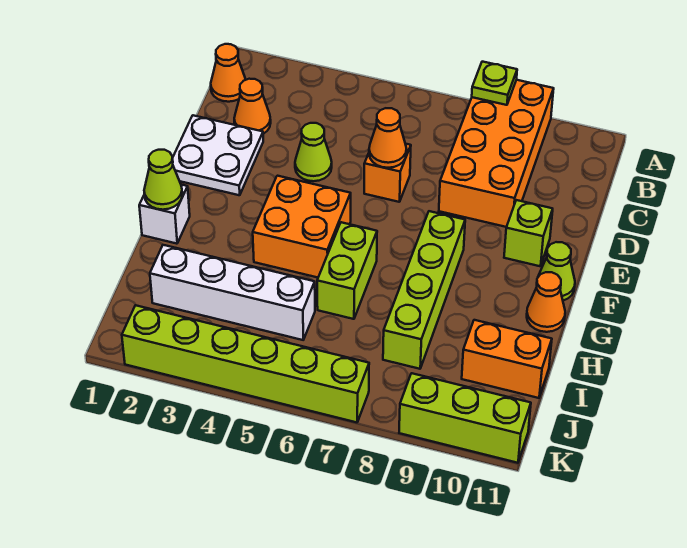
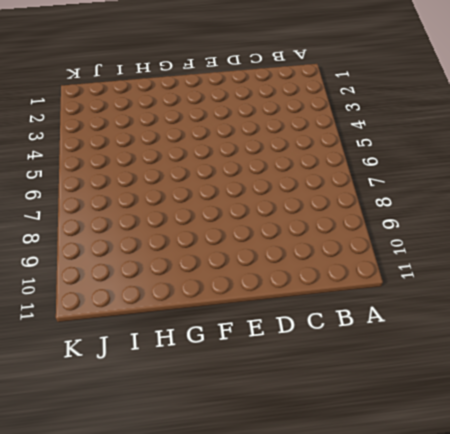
none -> orange brick A8:D9 level 1
none -> orange cone B1 level 1
none -> orange cone C2 level 1

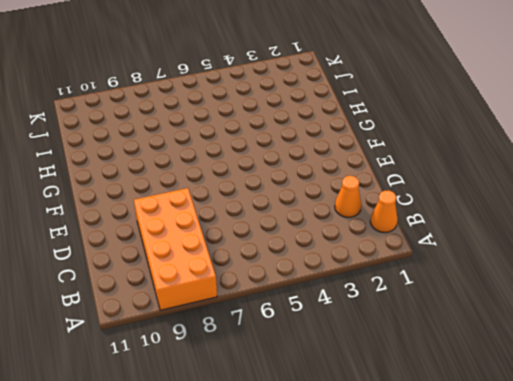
none -> white plate D1:E2 level 1
none -> lime cone D4 level 1
none -> orange brick D6 level 1

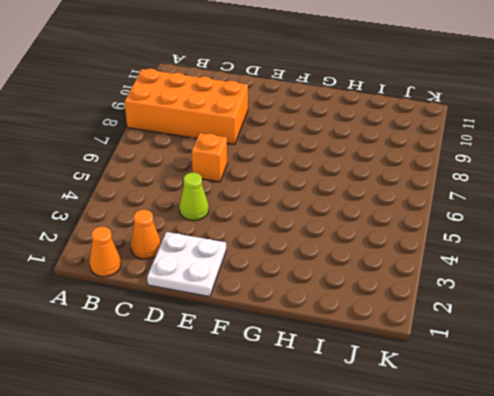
none -> lime brick E10 level 1
none -> orange brick F4:G5 level 1
none -> lime brick F8:I8 level 1

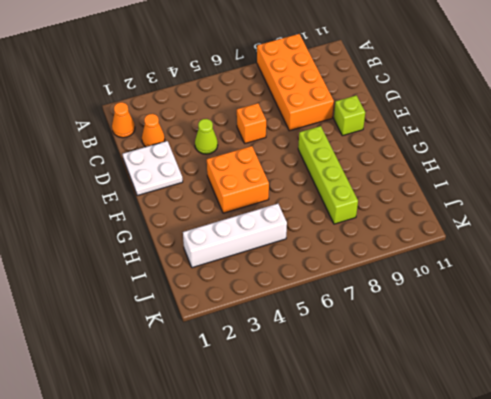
none -> lime cone F11 level 1
none -> white brick G1 level 1
none -> lime brick G6:H6 level 1

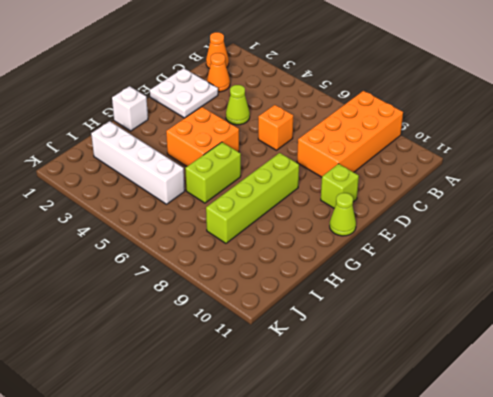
none -> orange cone G11 level 1
none -> orange brick I10:I11 level 1
none -> lime brick K2:K7 level 1

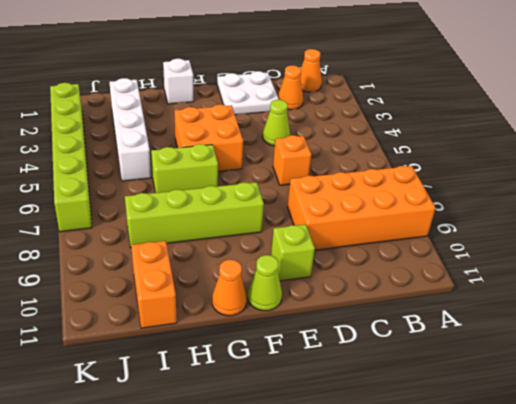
none -> lime brick K9:K11 level 1
none -> lime plate A8 level 2
none -> orange cone D6 level 2

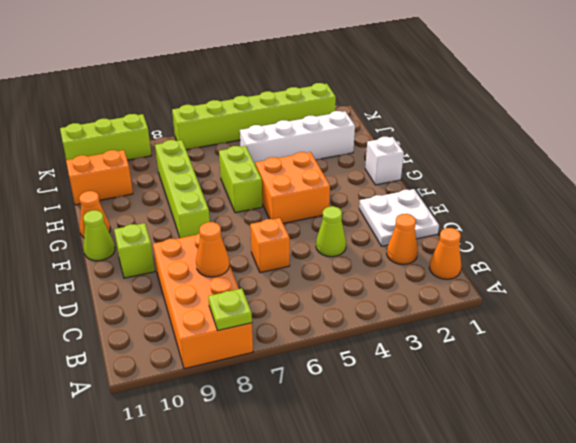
orange cone C8 level 2 -> orange cone D6 level 2
none -> lime cone G1 level 2

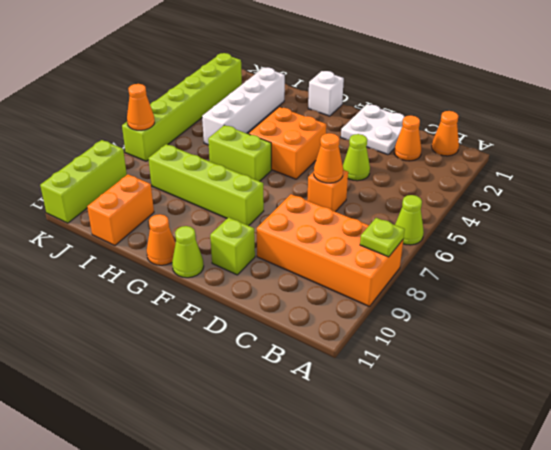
lime cone A6 level 1 -> lime cone G1 level 2
orange cone K7 level 2 -> none

